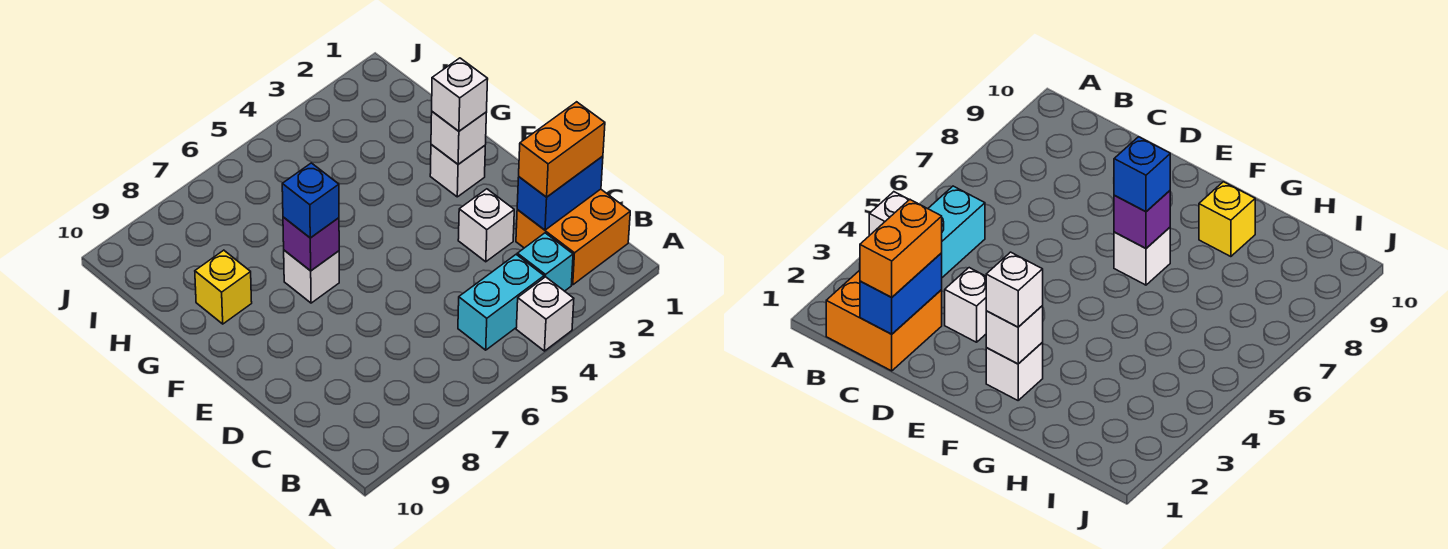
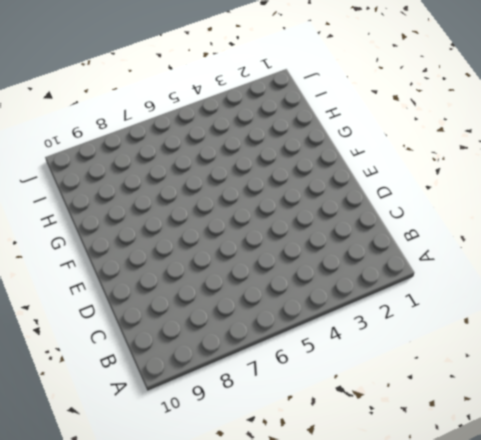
none -> white brick A4 level 1
none -> orange brick B1:C2 level 1
none -> cyan brick B3 level 1

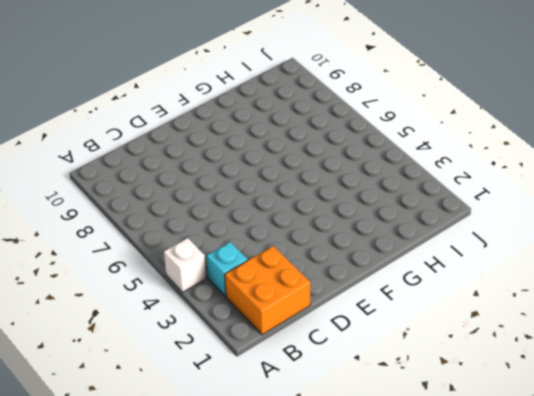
none -> cyan brick B4:B5 level 1
none -> white brick D3 level 1
none -> white brick F2 level 1

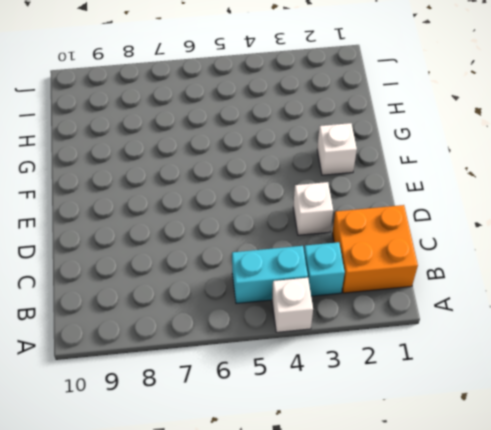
none -> white brick F7 level 1
none -> yellow brick G9 level 1
none -> blue brick C1:C2 level 2

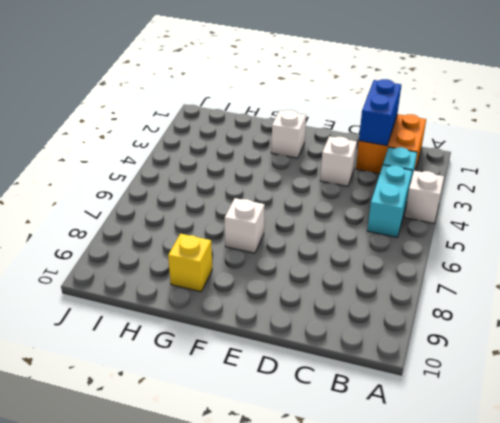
none -> white brick F2 level 2
none -> purple brick F7 level 2
none -> orange brick C1:C2 level 3

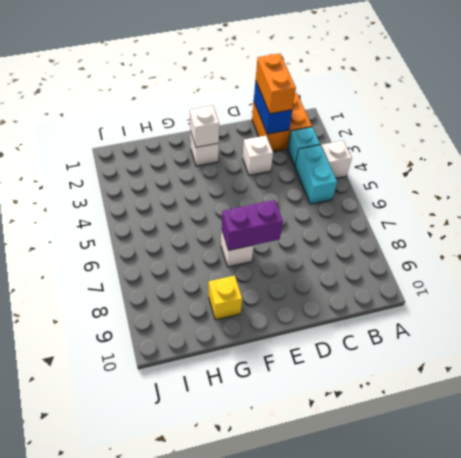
purple brick E7:F7 level 2 -> purple brick F7 level 2
none -> white brick F2 level 3
none -> blue brick F7 level 3

